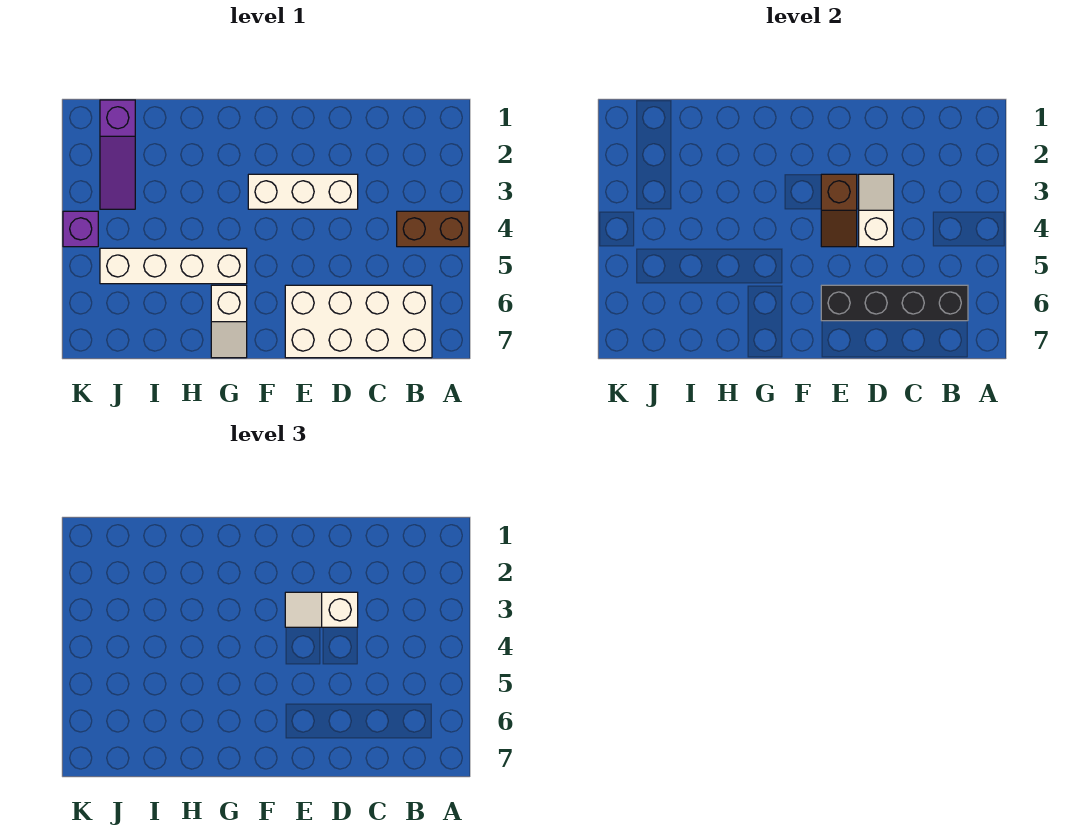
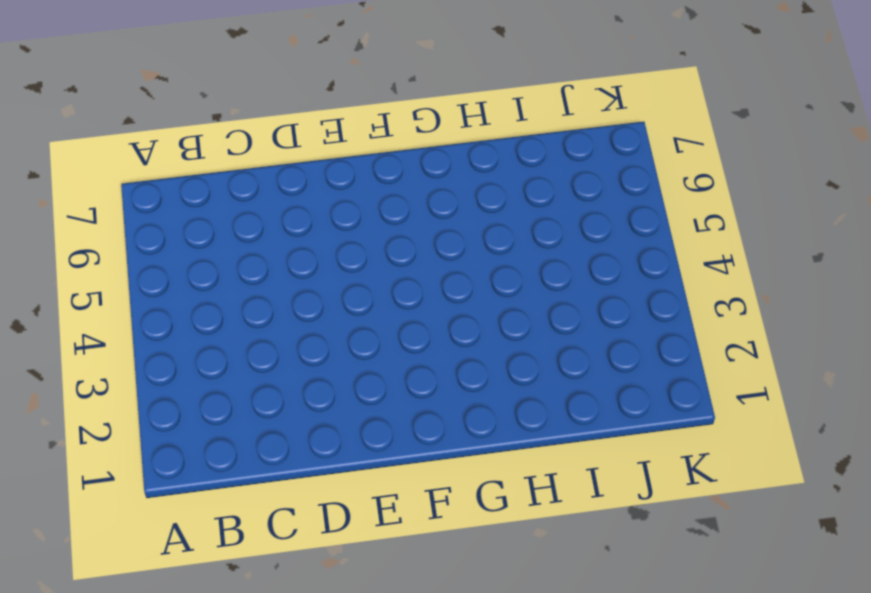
none -> brown brick A4:B4 level 1
none -> white brick B6:E7 level 1

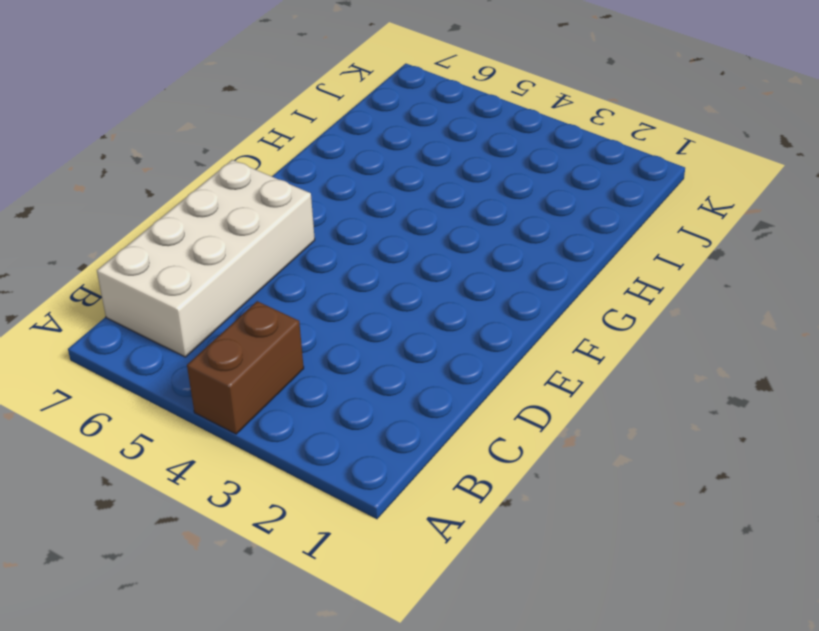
none -> white brick D3:F3 level 1
none -> white brick G5:J5 level 1

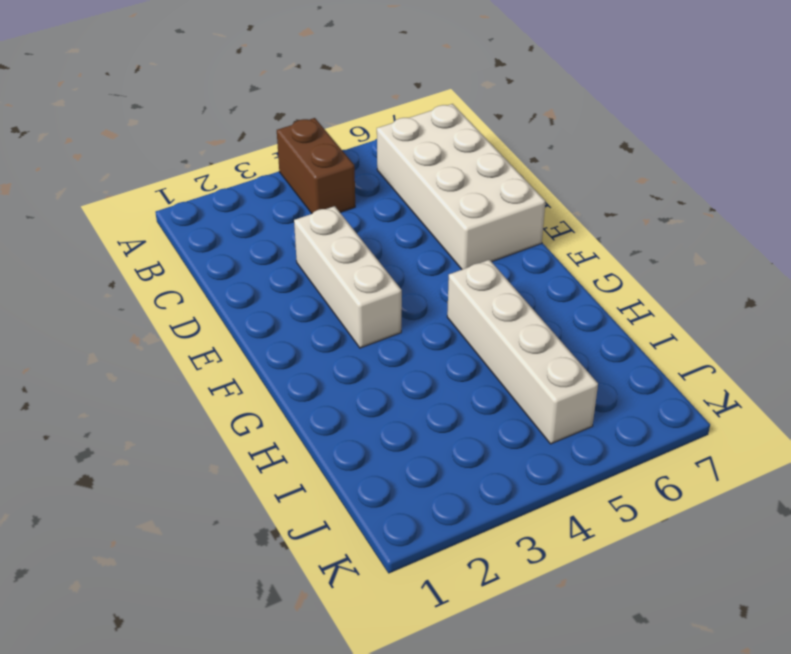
none -> white slope G6:G7 level 1 top 6
none -> purple slope J1:J3 level 1 top 1

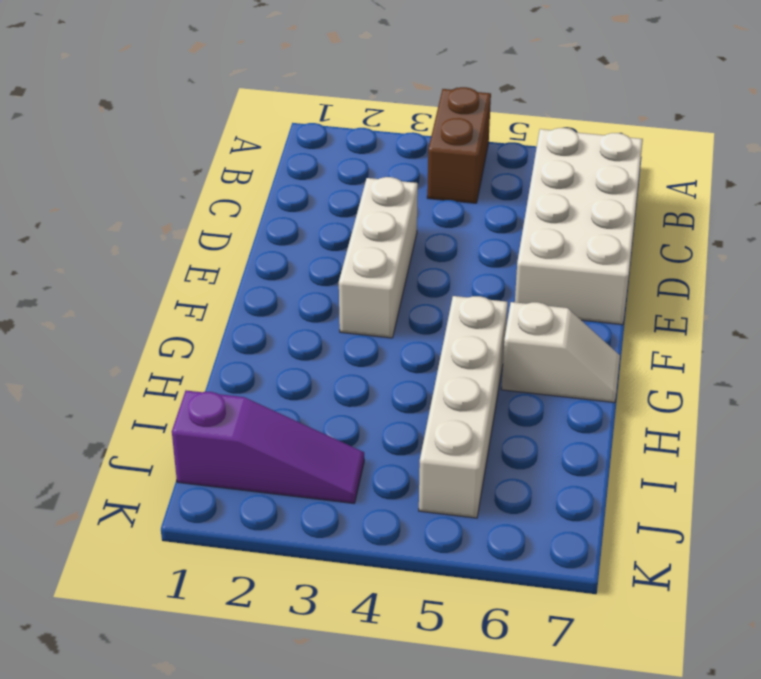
none -> purple brick K4 level 1
none -> black brick B6:E6 level 2

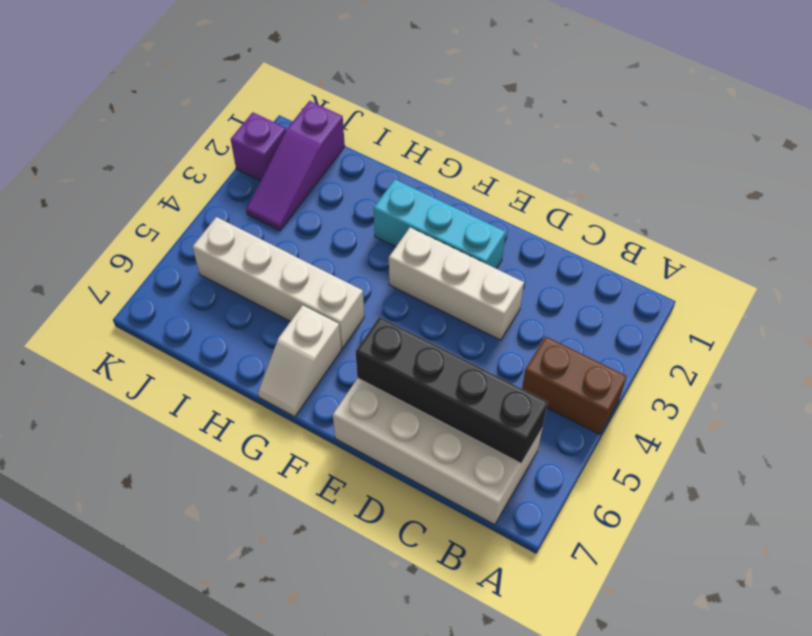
cyan brick E2:G2 level 1 -> none
purple brick K2 level 1 -> purple brick K4 level 1
none -> white slope D3:D4 level 2 top 4
none -> brown slope E3:E4 level 2 top 3

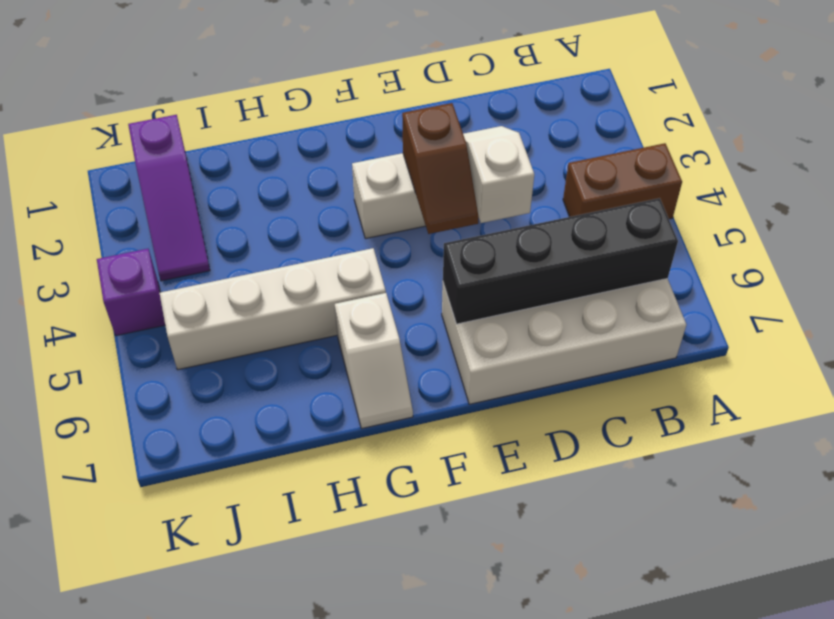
none -> white slope D3:E3 level 3 top D

